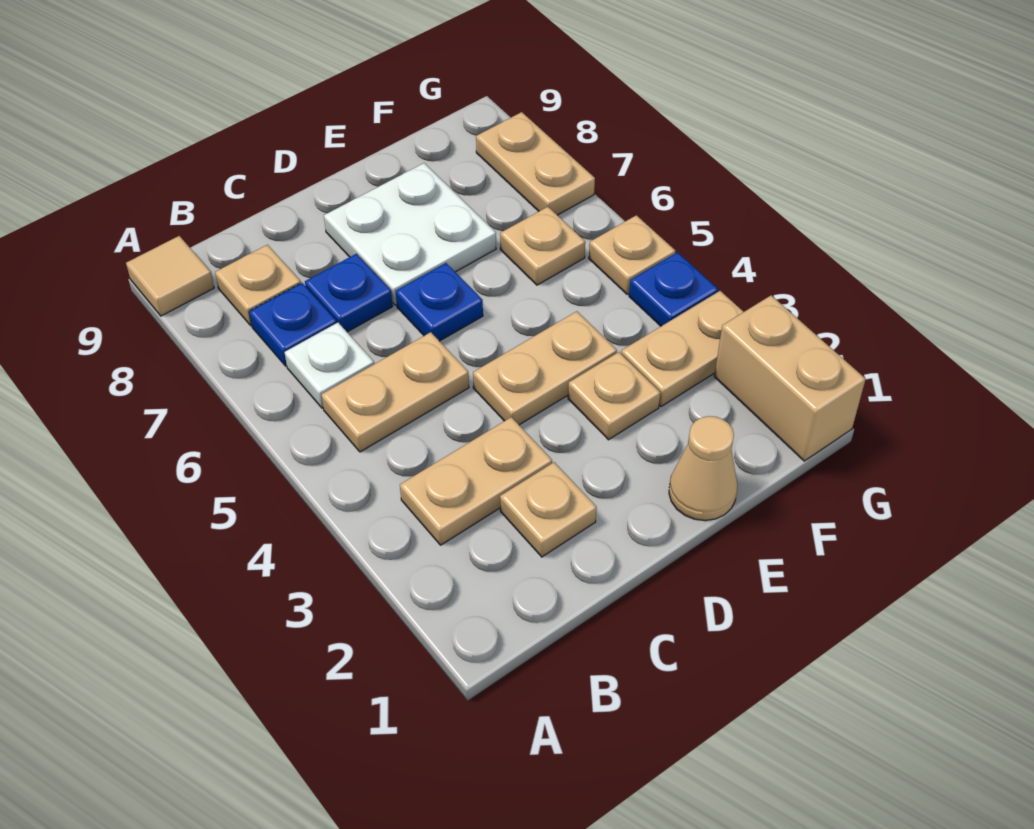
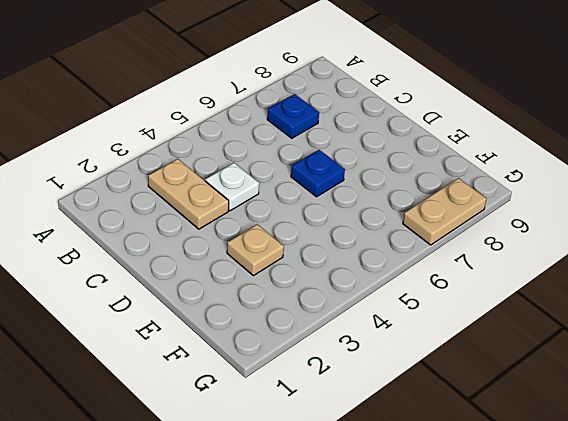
white plate C4 level 1 -> white plate B6 level 1
none -> tan tile A9 level 1
none -> tan plate B5:C5 level 1
none -> tan plate B8 level 1

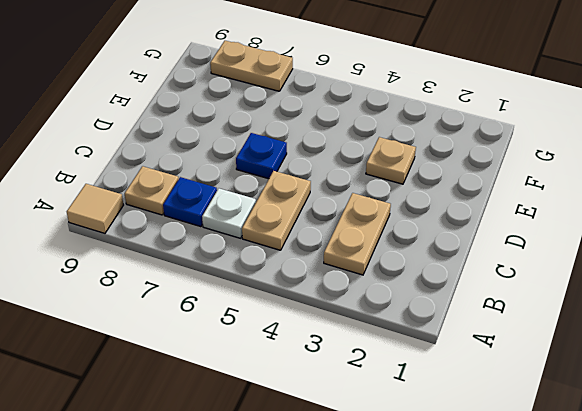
none -> tan plate C2 level 1
none -> blue plate C7 level 1
none -> tan plate D4:E4 level 1

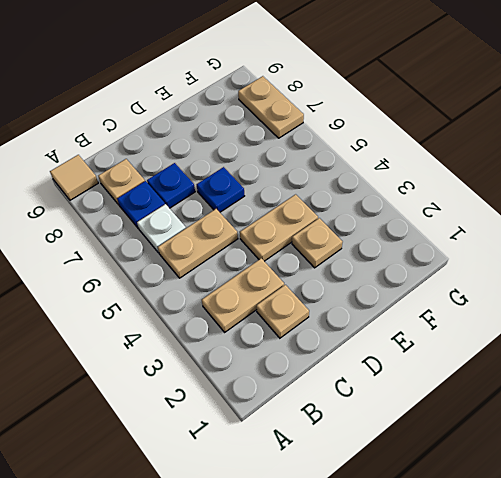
none -> white plate D7:E8 level 1
none -> tan cone E1 level 1
none -> tan plate F3:G3 level 1

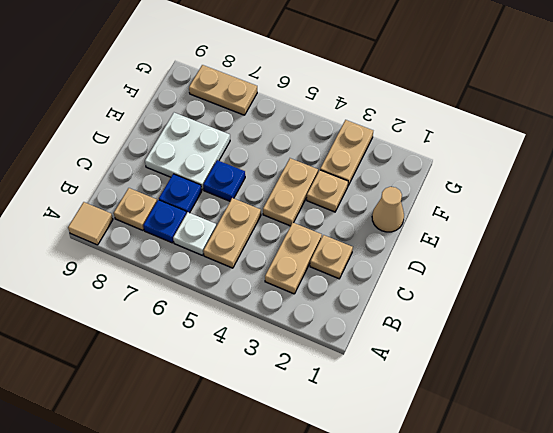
none -> tan plate F6 level 1
none -> tan brick G1:G2 level 1
none -> blue plate G4 level 1

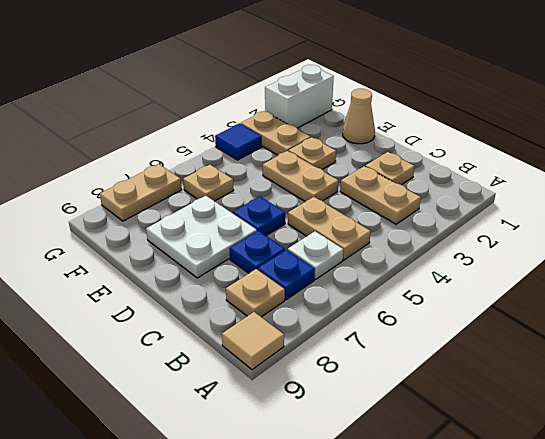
white brick G1:G2 level 1 -> tan brick G1:G2 level 1
blue tile G4 level 1 -> blue plate G4 level 1
none -> tan plate G5 level 1

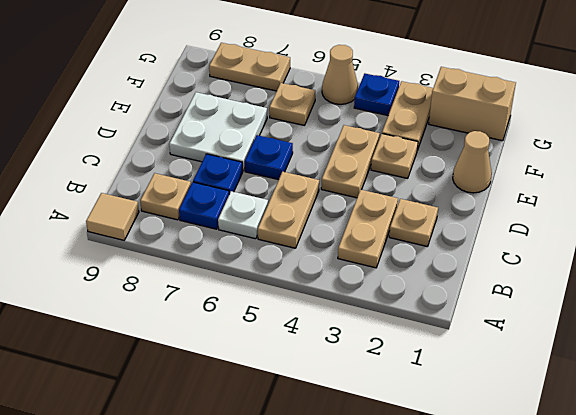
tan cone G5 level 1 -> tan plate G5 level 1

